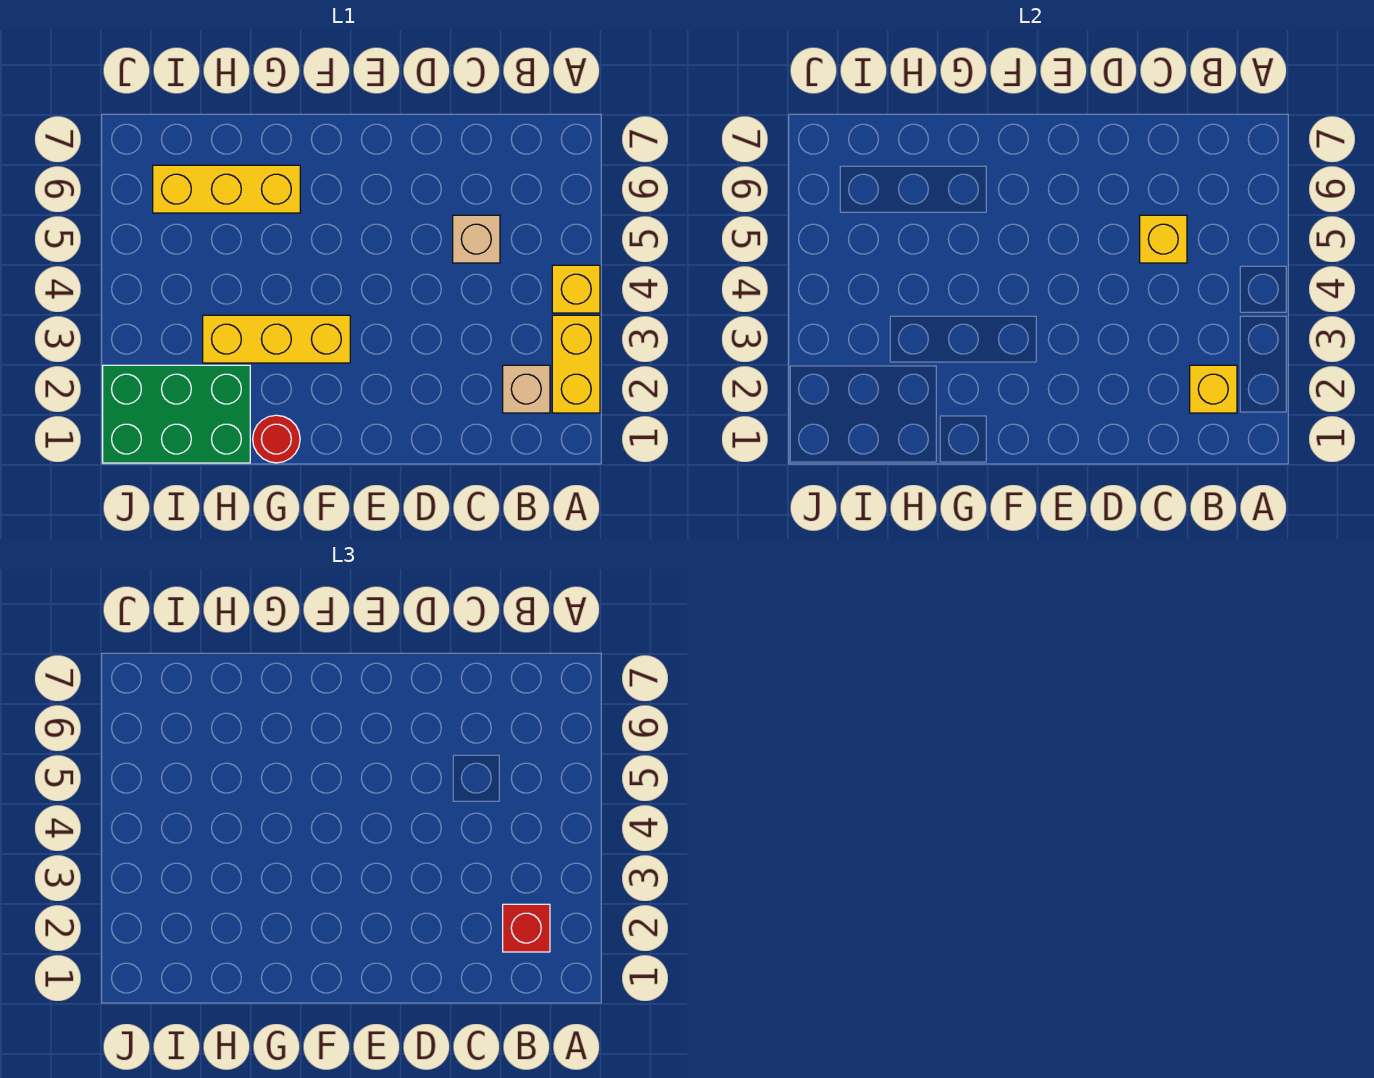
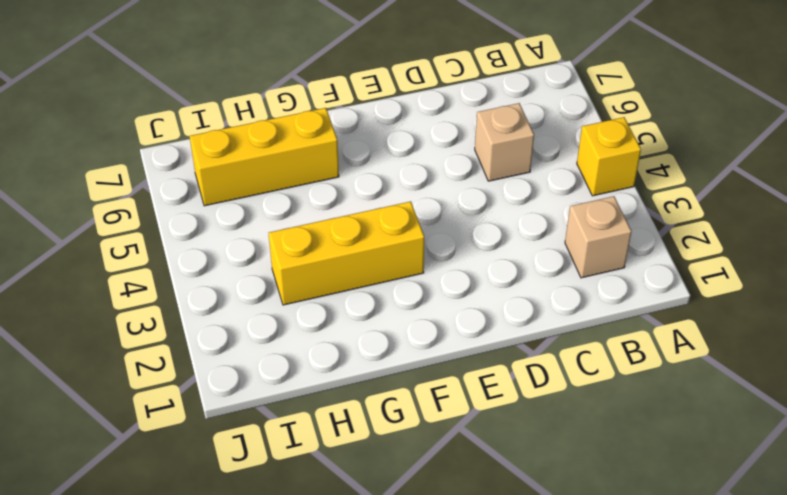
none -> yellow brick A2:A3 level 1
none -> red round brick G1 level 1

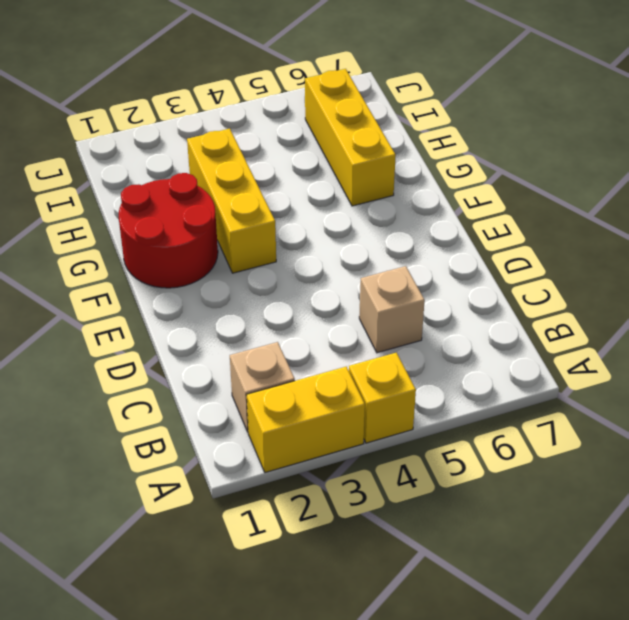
red round brick F1:G2 level 1 -> red round brick G1 level 1
none -> green brick H1:J2 level 1
none -> yellow brick B2 level 2

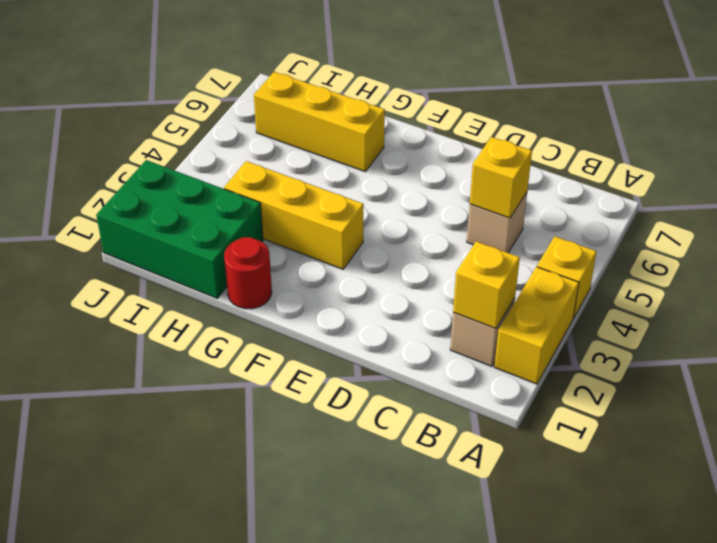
none -> red brick B2 level 3

